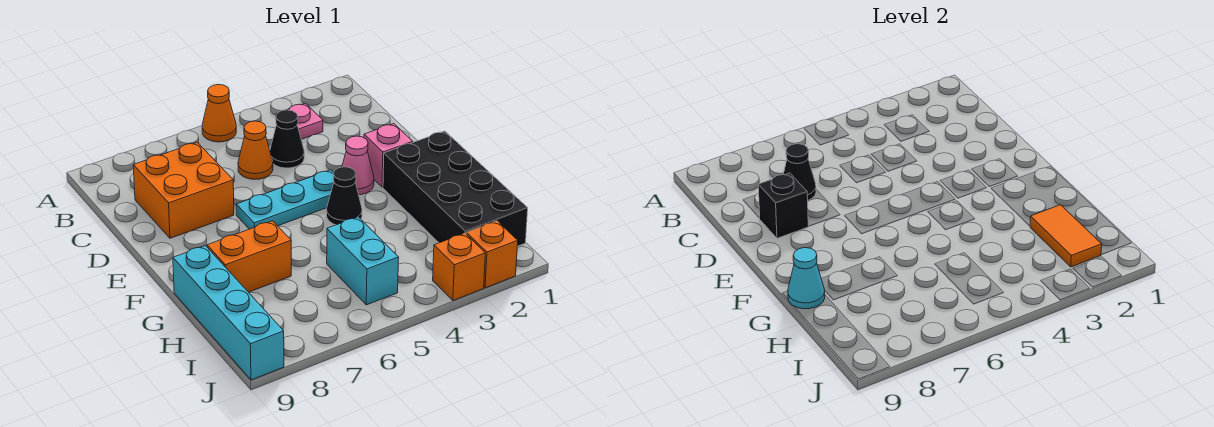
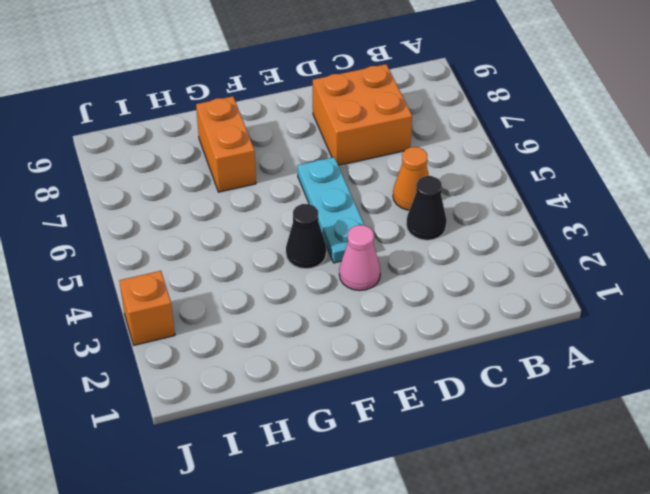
none -> orange cone A5 level 1
none -> pink plate B3 level 1
none -> pink brick E2 level 1

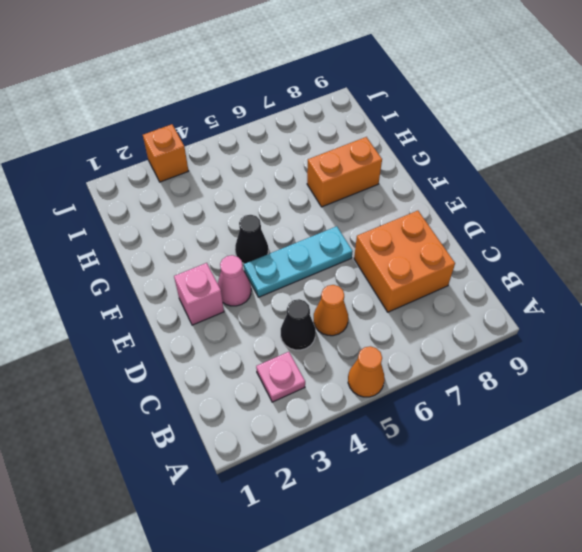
none -> black brick F1:I2 level 1
none -> cyan brick G9:J9 level 1
none -> cyan brick H5:I5 level 1

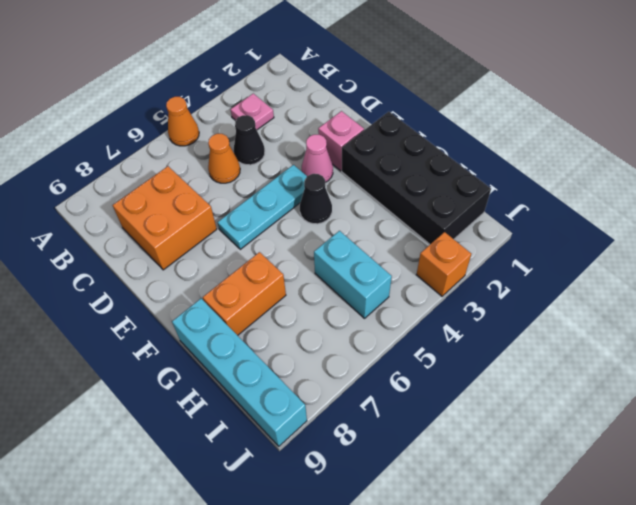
none -> orange brick J2 level 1
none -> black cone C7 level 2
none -> black brick D8 level 2

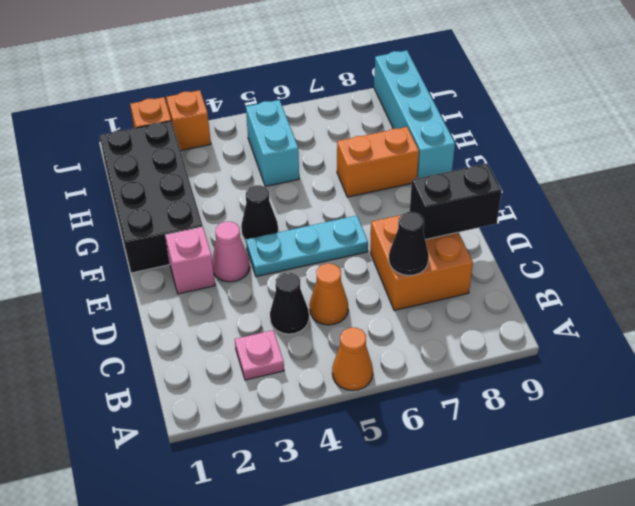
black brick D8:D9 level 2 -> black brick D8 level 2
none -> cyan cone G9 level 2
none -> orange tile H2:I2 level 2

